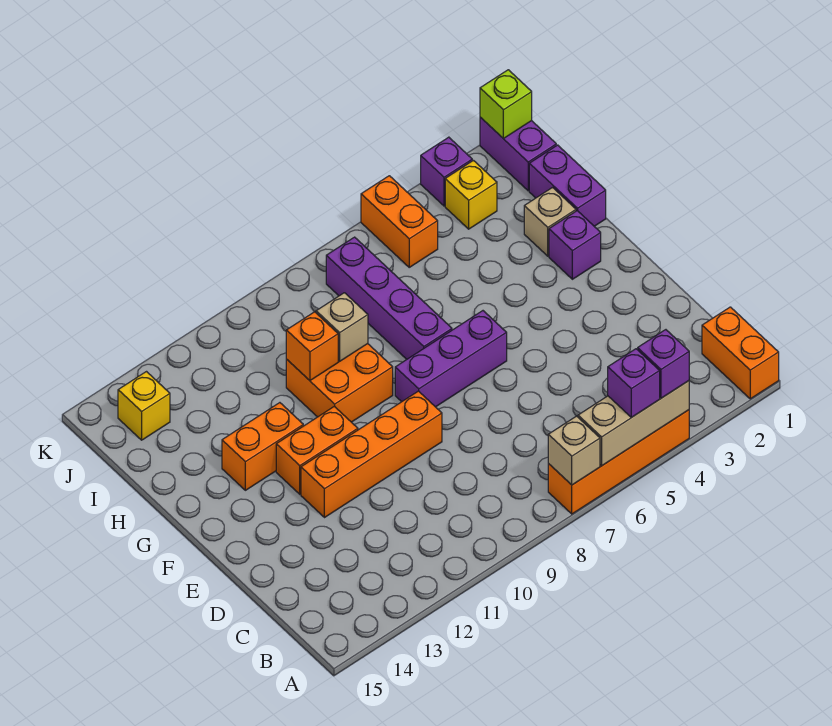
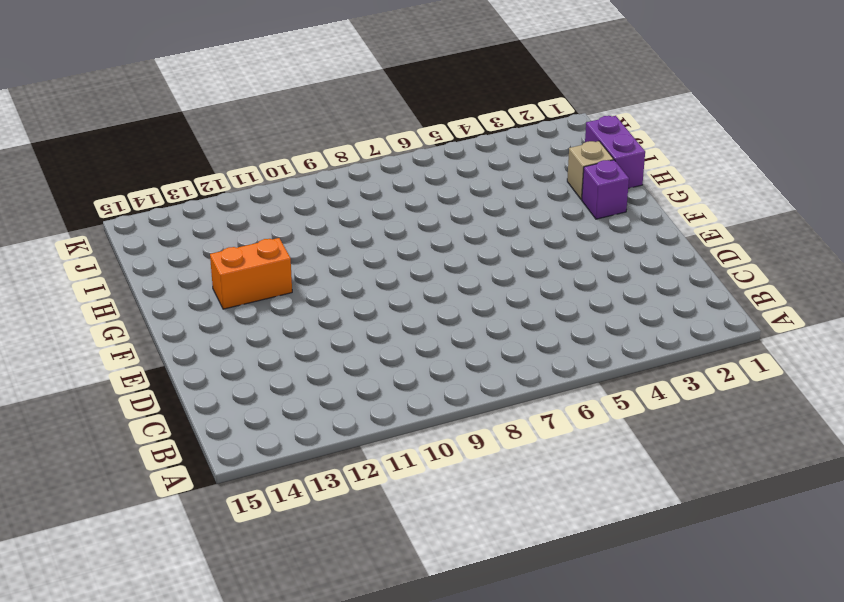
none -> orange brick A1:B1 level 1
none -> orange brick A4:A7 level 1
none -> orange brick E9:E12 level 1

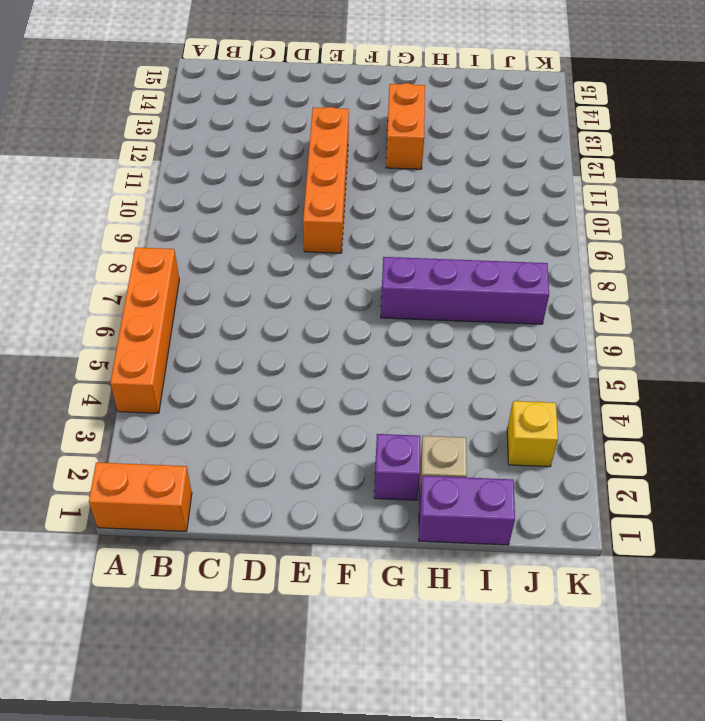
none -> purple brick F6:F8 level 1
none -> orange brick F11:F12 level 1
none -> orange brick G9:H10 level 1

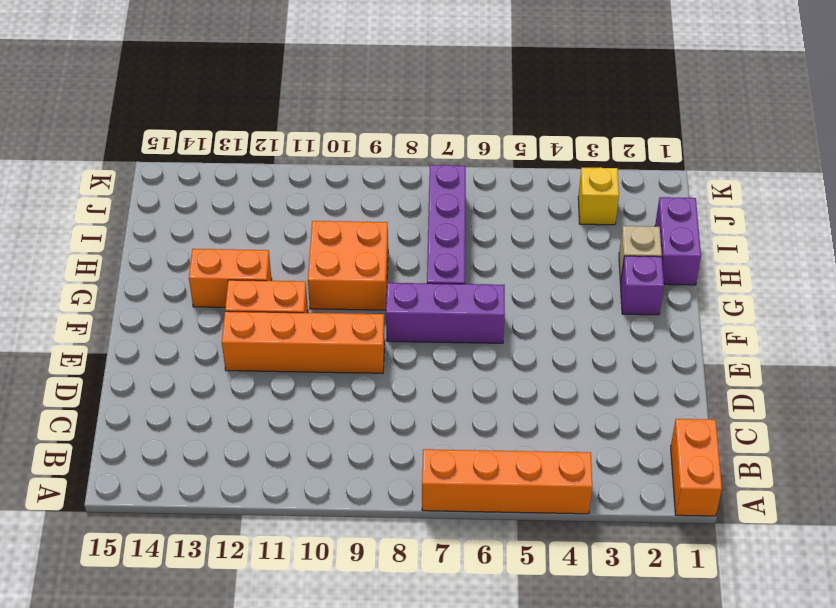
none -> purple brick J1:K1 level 1
none -> orange brick J5:K5 level 1
none -> yellow brick J14 level 1

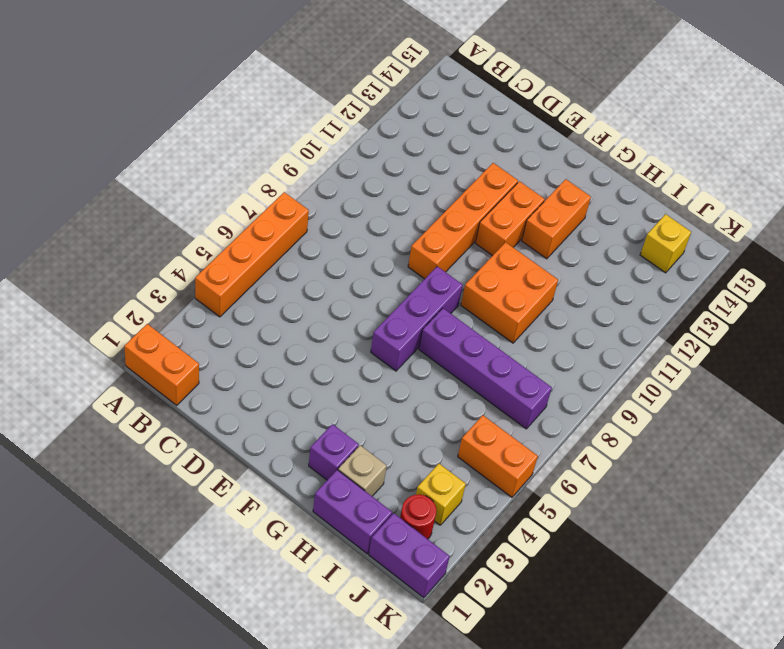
red round brick J2 level 1 -> none
none -> purple brick K3 level 1
none -> tan brick A4:A6 level 2
none -> tan brick A7 level 2

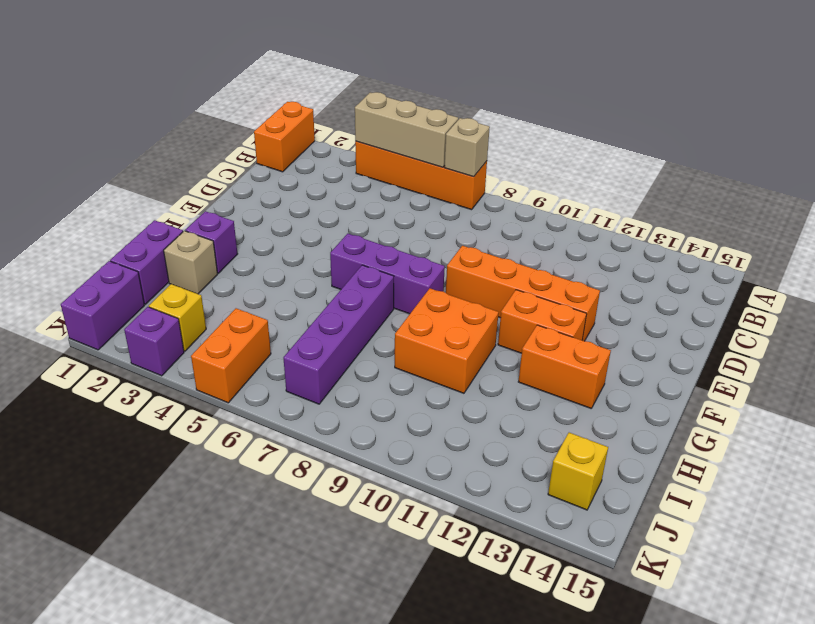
none -> tan brick H9 level 2
none -> orange brick H10 level 2
none -> lime brick K1 level 2

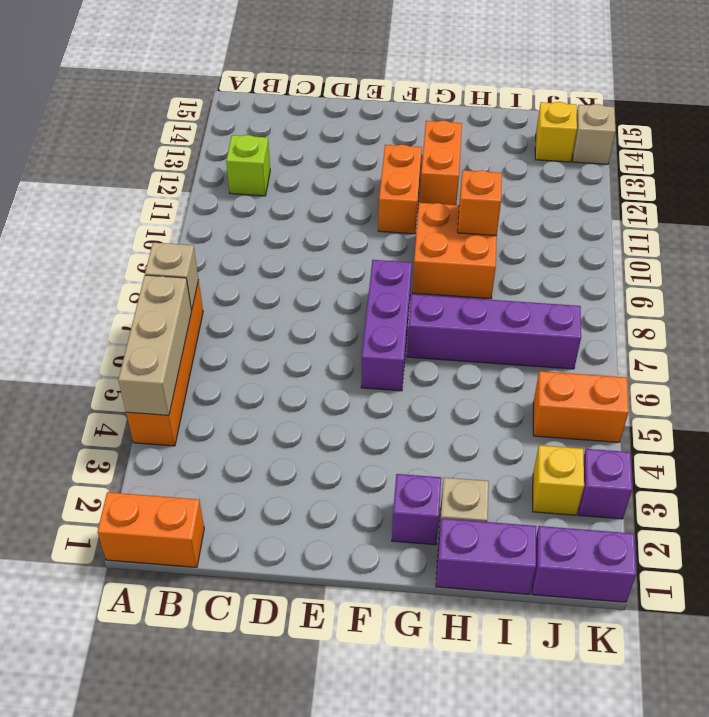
lime brick B12 level 1 -> lime brick K1 level 2
tan brick K14 level 1 -> tan brick H9 level 2
none -> orange brick E9:E12 level 1
none -> purple brick A4 level 3
none -> purple brick A5 level 3

